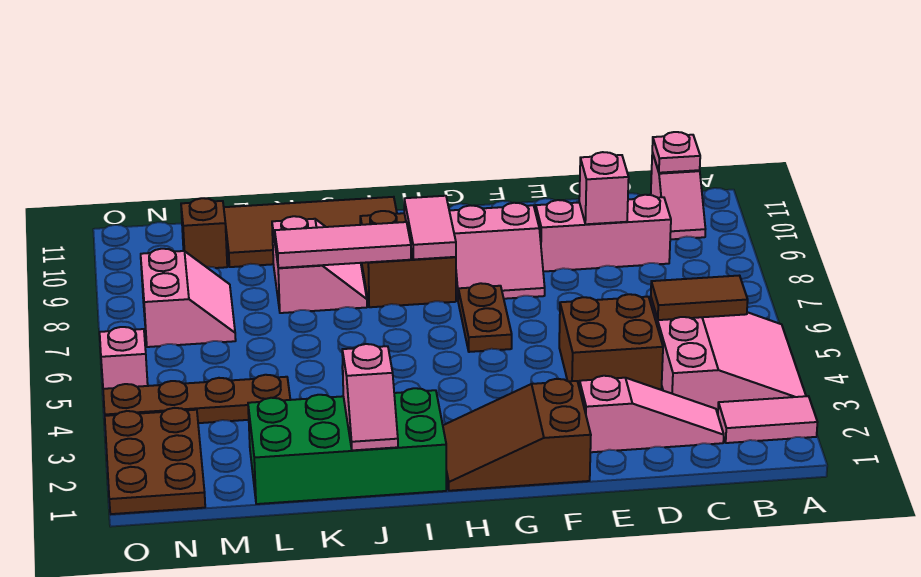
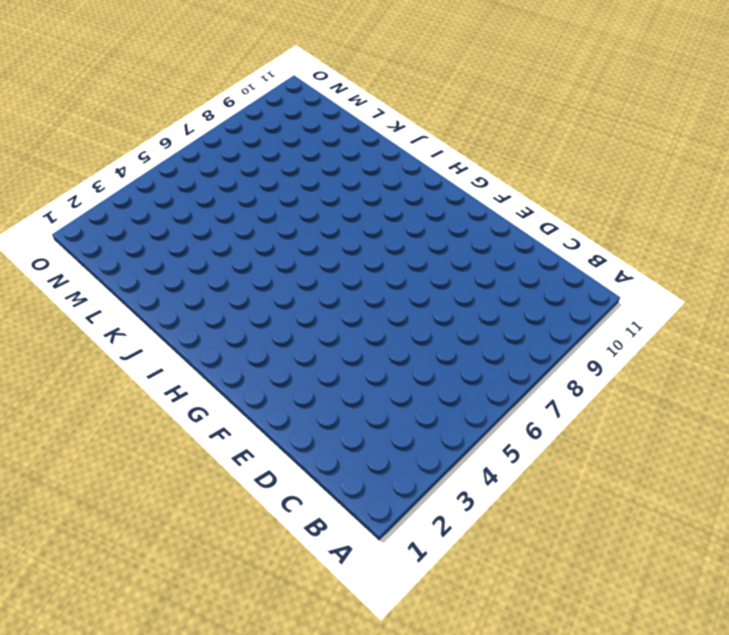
none -> pink tile A2:B2 level 1
none -> pink slope A3:C5 level 1 top C
none -> pink slope B10:B11 level 1 top 11

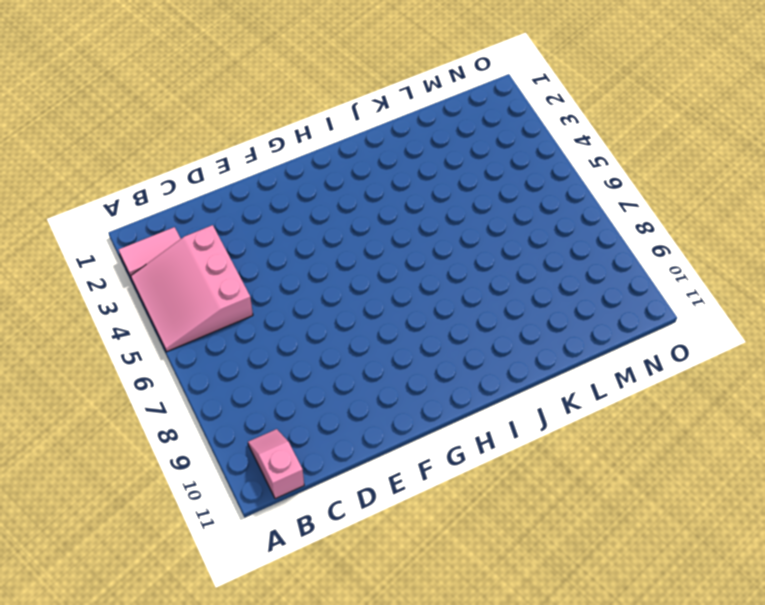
none -> pink slope C2:E2 level 1 top E
none -> pink brick C9:E9 level 1
none -> brown brick D4:E5 level 1

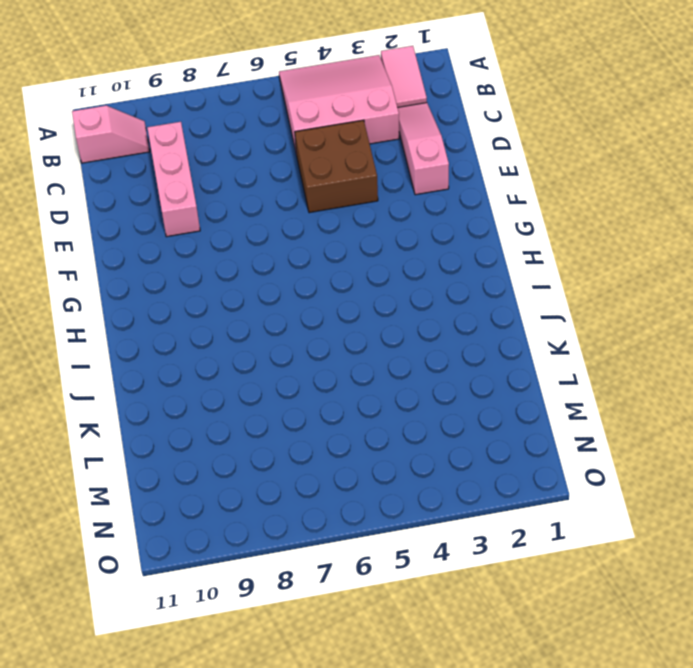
none -> brown slope F1:H2 level 1 top F
none -> pink slope F8:G9 level 1 top 9
none -> brown plate G6:G7 level 1

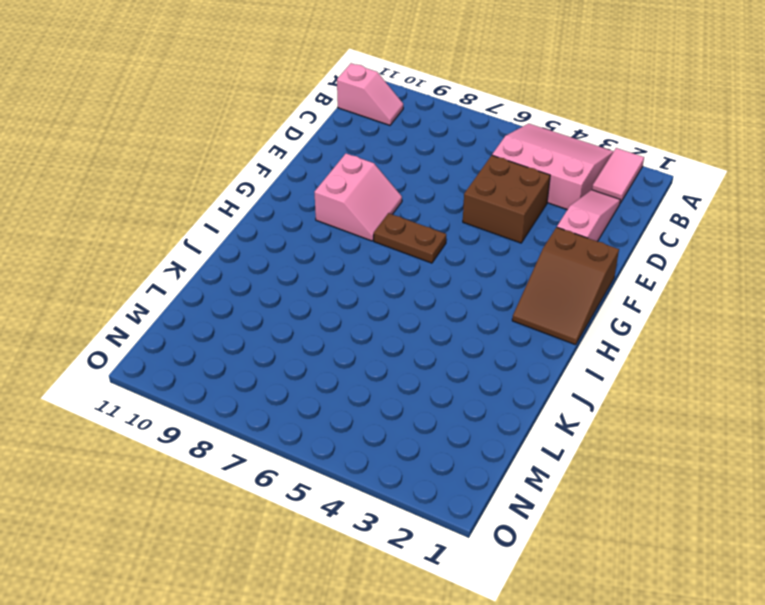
none -> pink brick C9:E9 level 1
none -> brown brick H8:I9 level 1
none -> green brick I1:L2 level 1

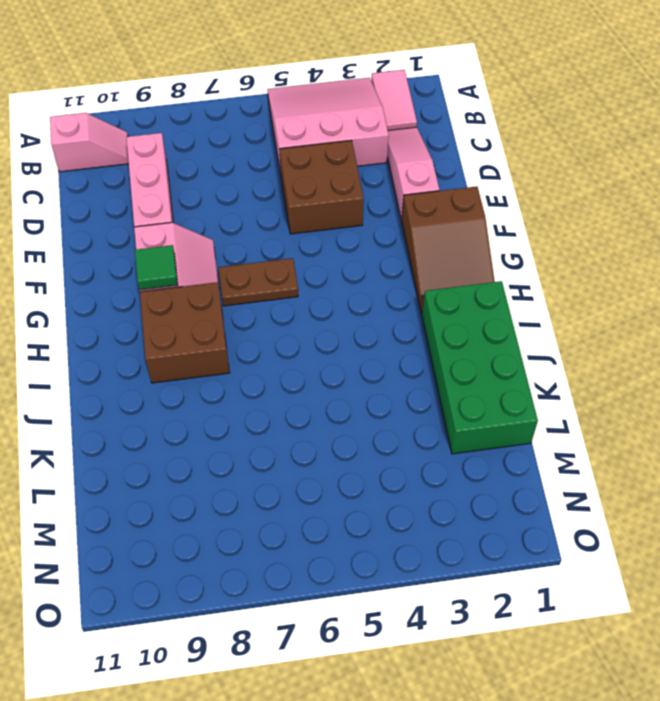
green tile G9 level 2 -> none
none -> brown tile I10:L11 level 1
none -> pink slope J8:K9 level 1 top K
none -> brown plate L4:O4 level 1

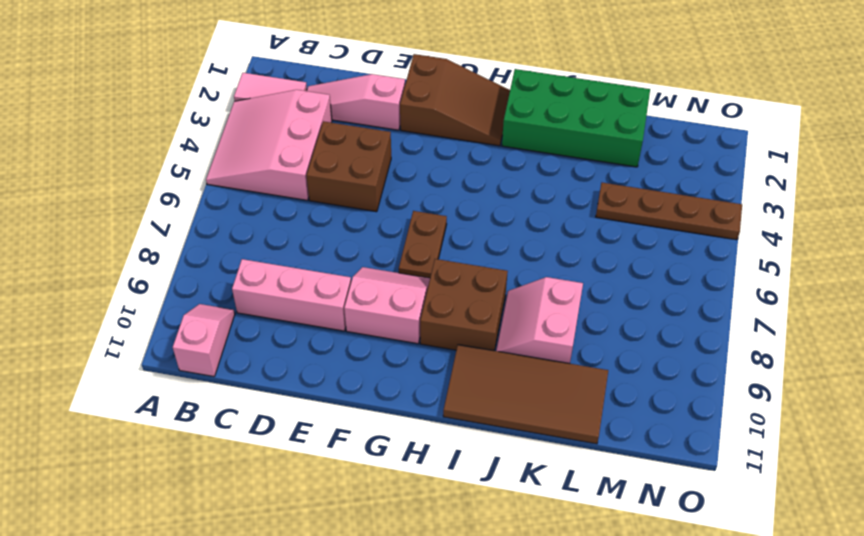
none -> pink slope M7:N8 level 1 top N
none -> brown brick M10 level 1
none -> brown plate N1:O3 level 1

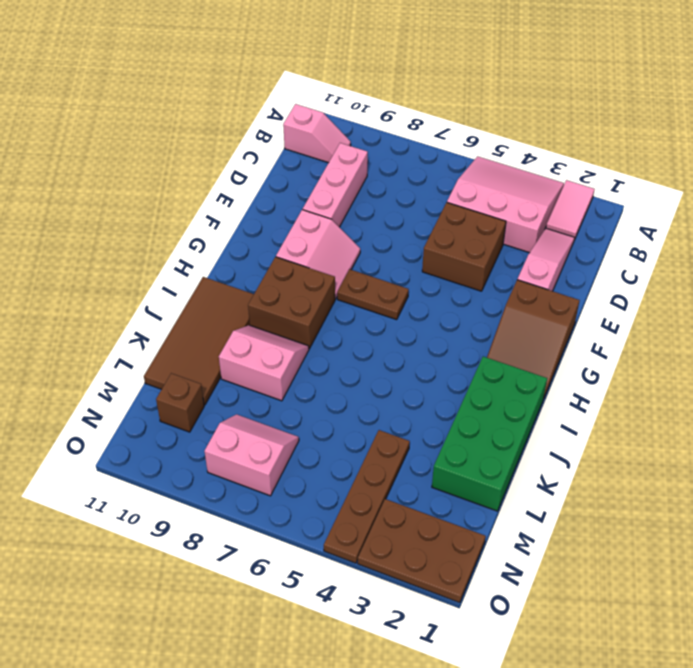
none -> pink brick O5 level 1
none -> brown tile B5:C5 level 2
none -> pink plate B11 level 2

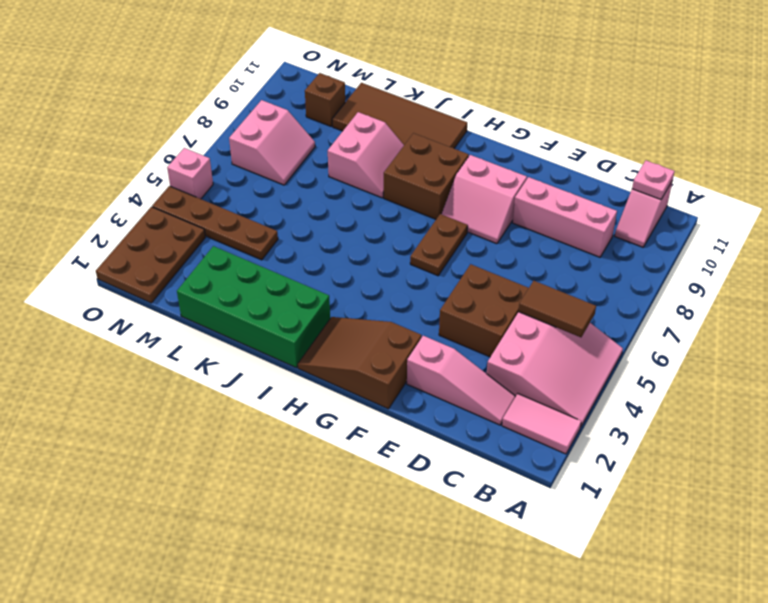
none -> pink brick D9 level 2
none -> pink tile H8:H9 level 2
none -> pink tile I8:K8 level 2

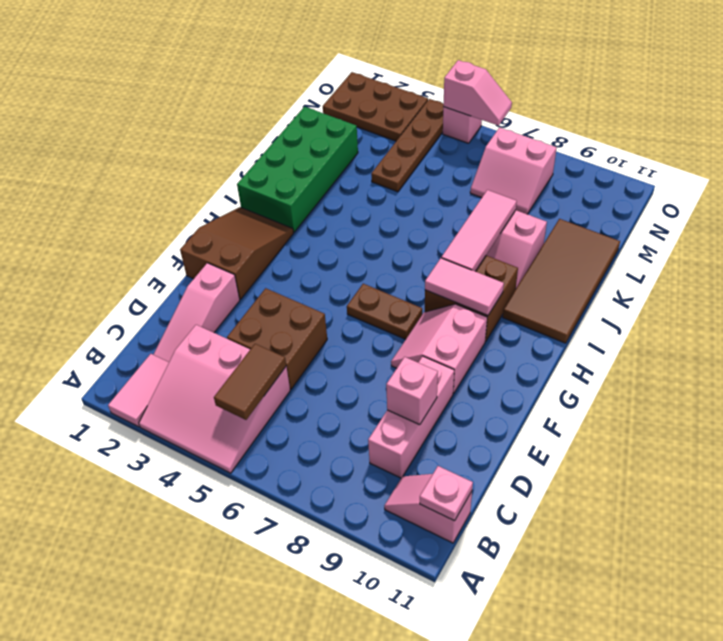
pink slope O5:O6 level 2 top 5 -> pink slope J1:J2 level 2 top 2
none -> brown brick M10 level 1

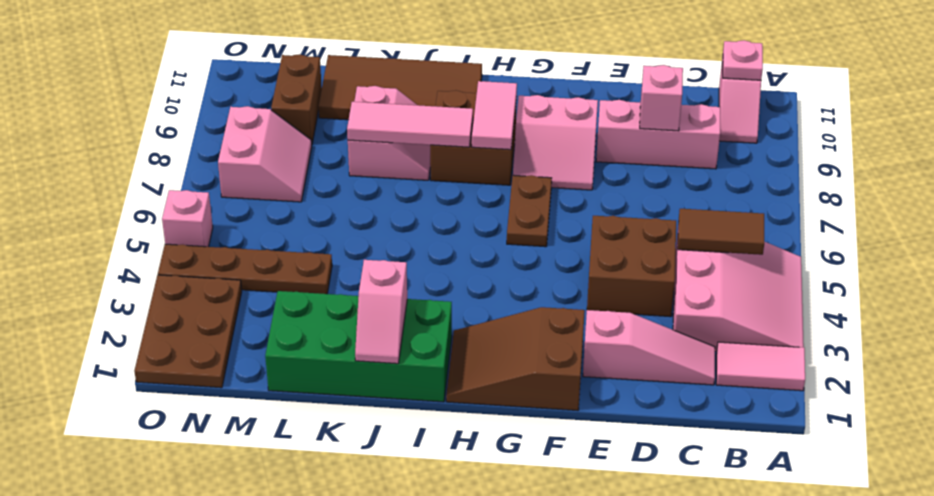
brown brick M9:M10 level 1 -> brown brick M10 level 1

